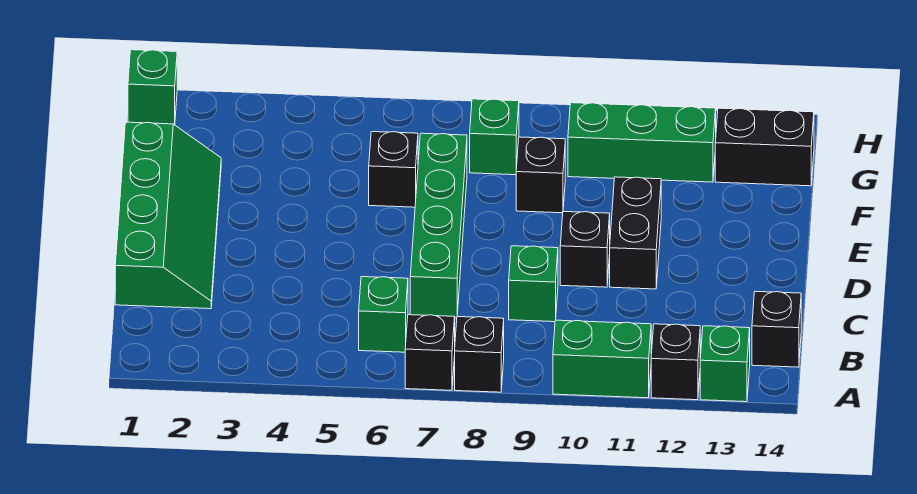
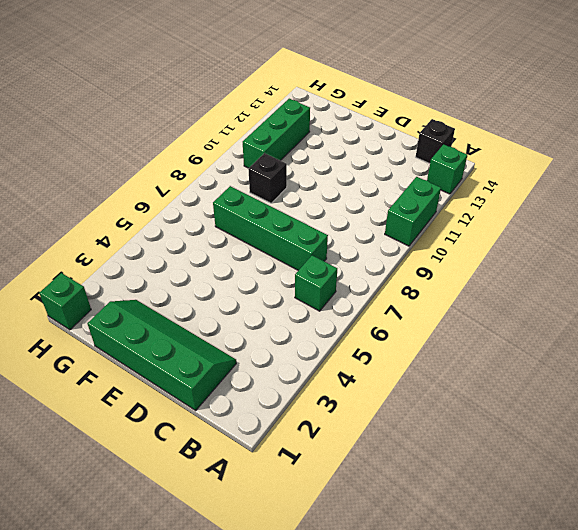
none -> black brick A7 level 1
none -> black brick A8 level 1
none -> black brick A12 level 1

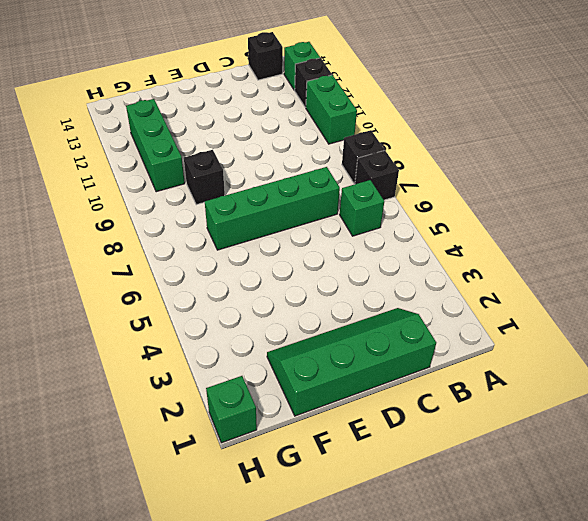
none -> green brick C9 level 1
none -> black brick D10 level 1
none -> black brick D11:E11 level 1

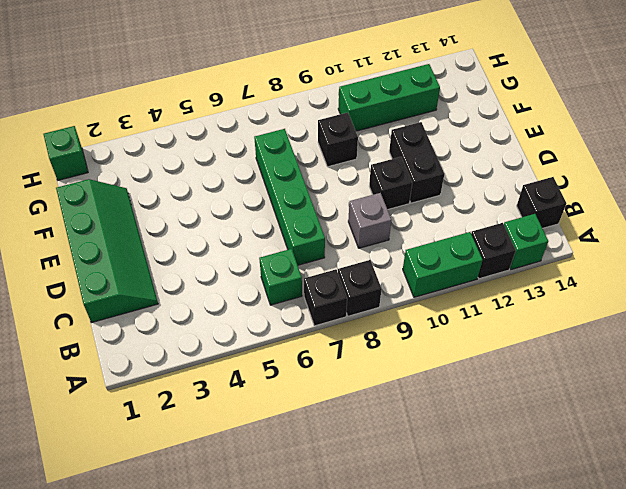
grey brick C9 level 1 -> green brick C9 level 1
none -> black brick F6 level 1
none -> green brick G8 level 1
none -> black brick G13:G14 level 1

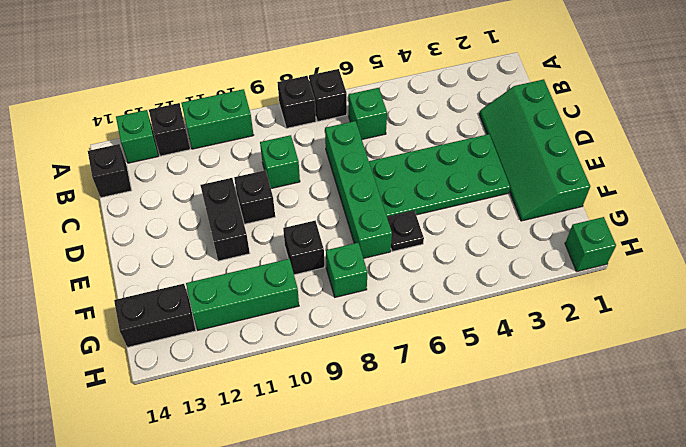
green plate D3:E6 level 1 -> none
black plate F6 level 1 -> black brick F6 level 1

